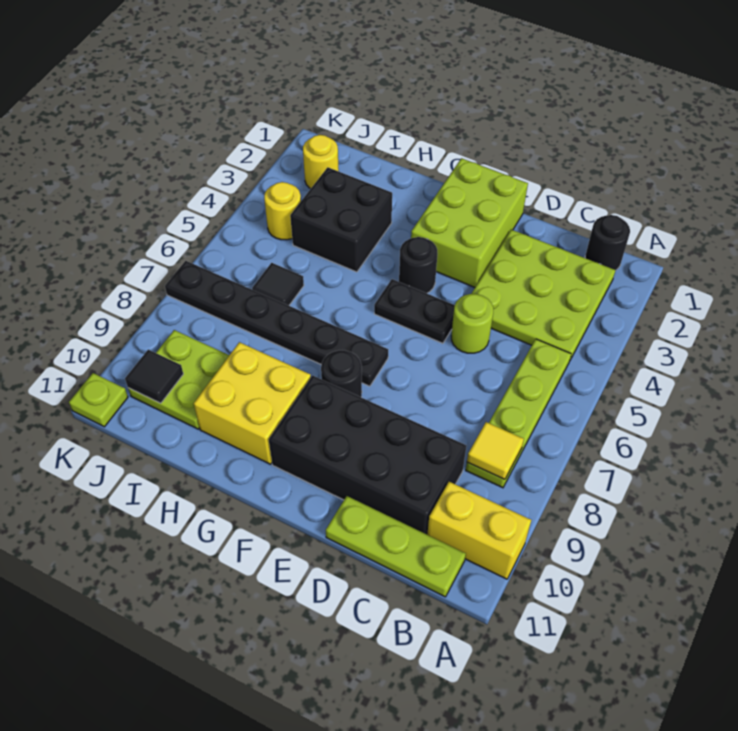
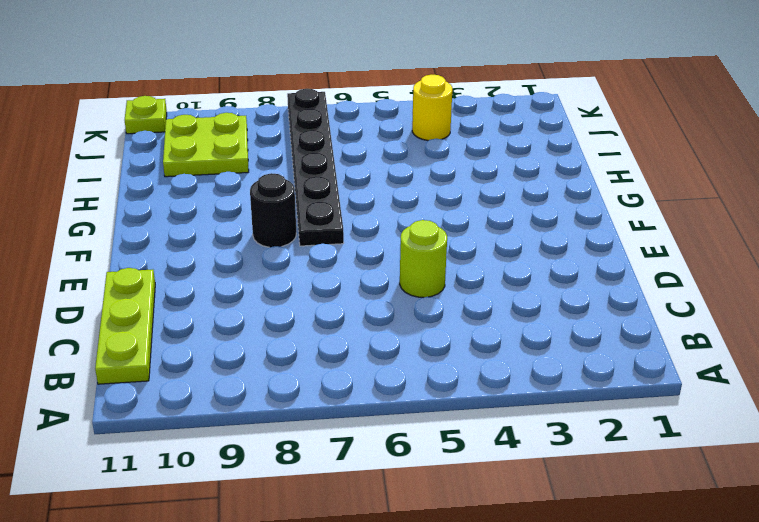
none -> yellow brick A10:B10 level 1
none -> black round brick B1 level 1
none -> lime plate B2:D4 level 1

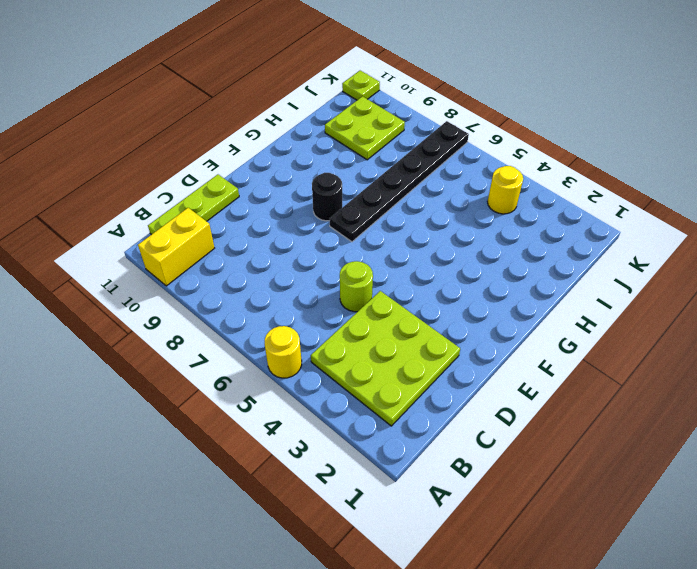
yellow round brick A5 level 1 -> yellow round brick J2 level 1
none -> black round brick B1 level 1
none -> lime plate B5:B8 level 1
none -> black brick C9:F10 level 1

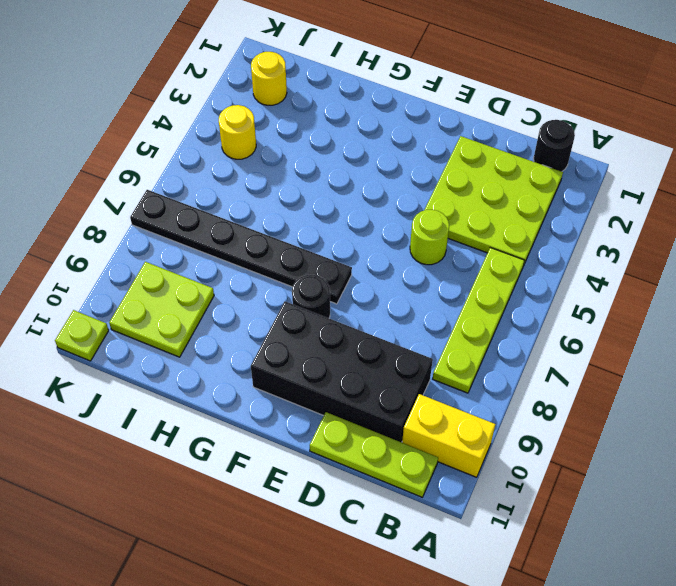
none -> lime brick E1:F3 level 1
none -> black plate E5:F5 level 1
none -> black round brick F4 level 1

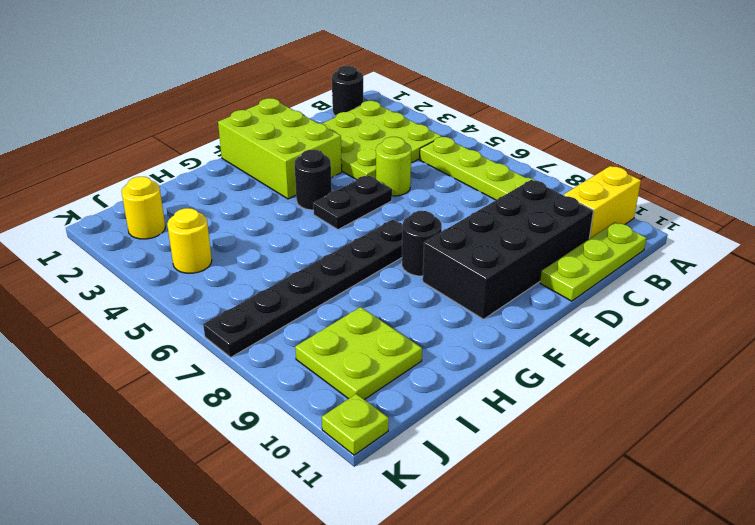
none -> yellow brick G9:H10 level 1
none -> black brick H3:I4 level 1
none -> black tile I6 level 1

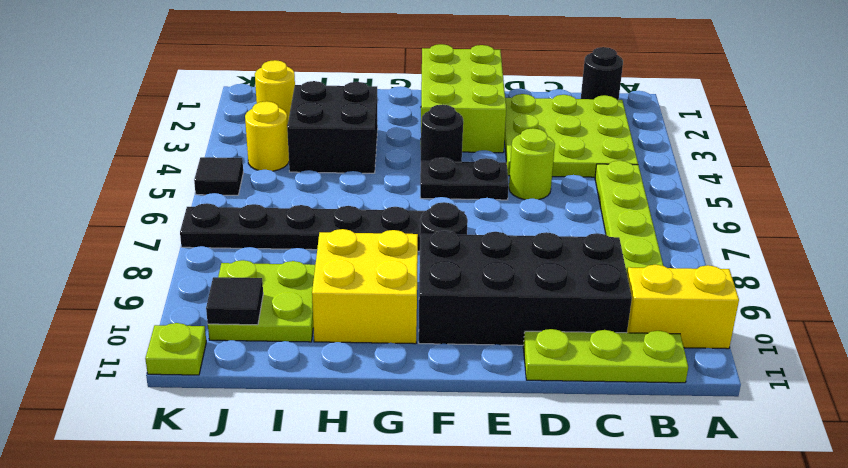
black tile K5 level 1 -> black tile I6 level 1
none -> yellow tile B8 level 2

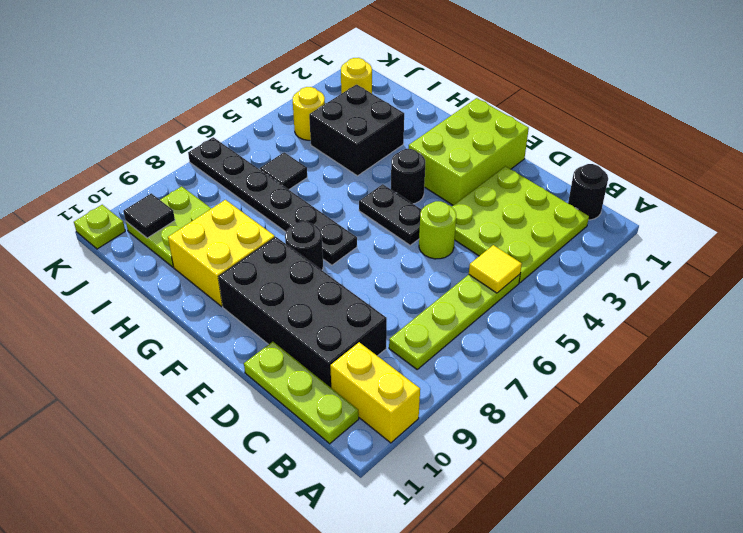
yellow tile B5 level 2 -> yellow tile B8 level 2

